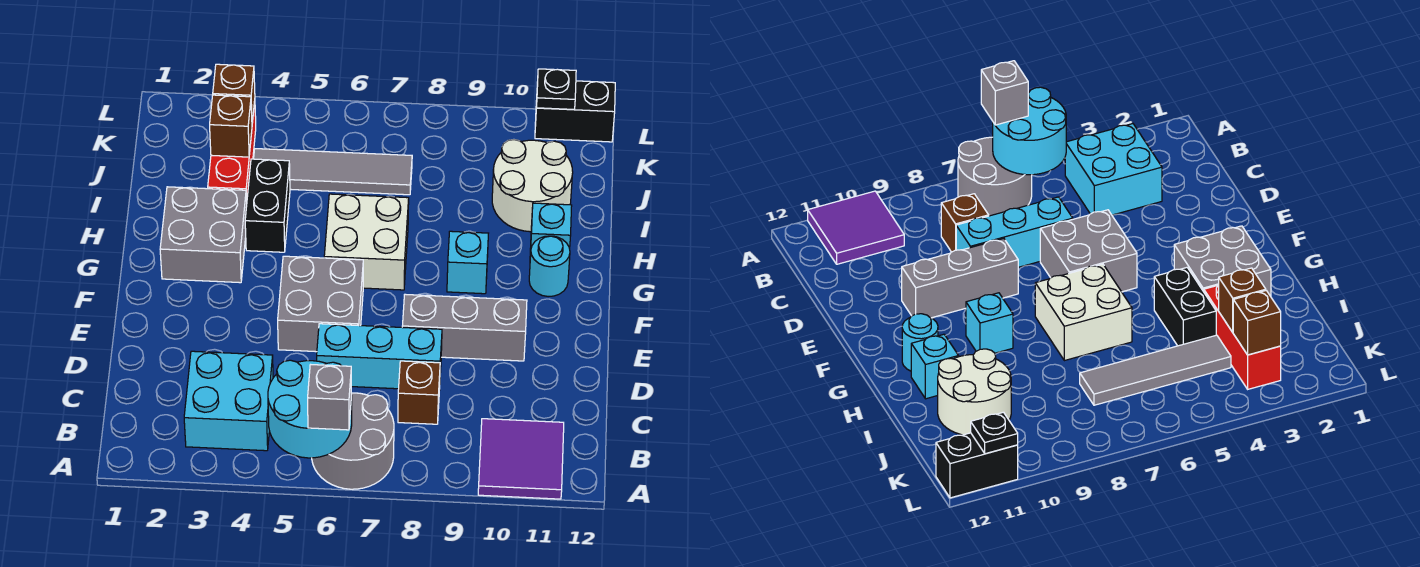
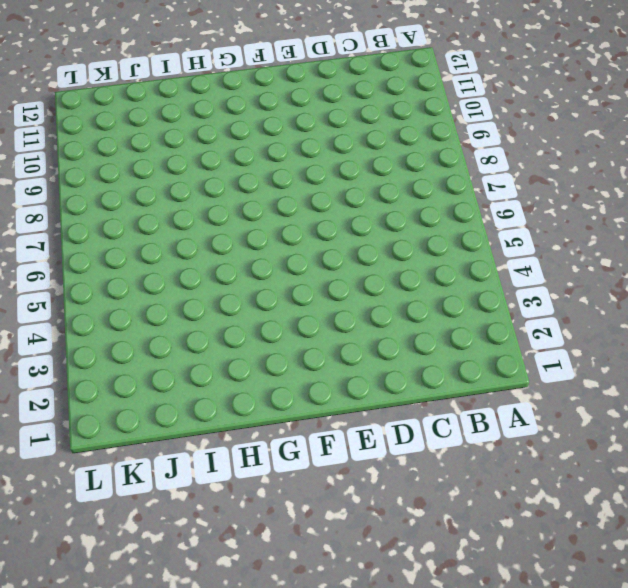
none -> grey round brick A6:B7 level 1
none -> purple tile A10:B11 level 1
none -> cyan brick B3:C4 level 1

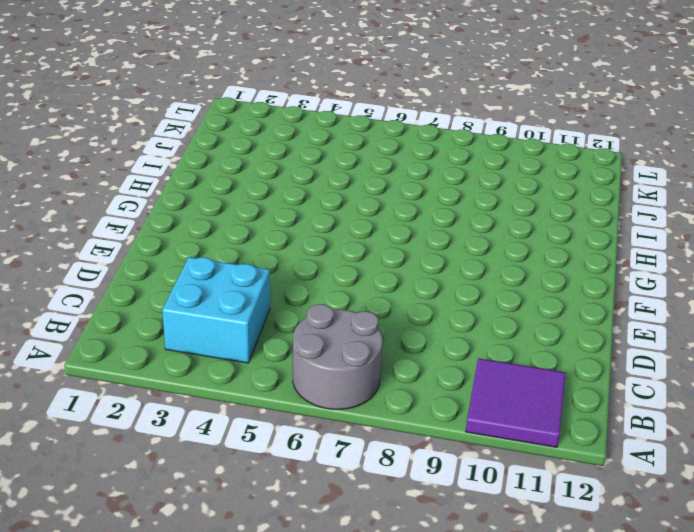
none -> brown brick C8 level 1
none -> cyan brick D6:D8 level 1
none -> grey brick E5:F6 level 1

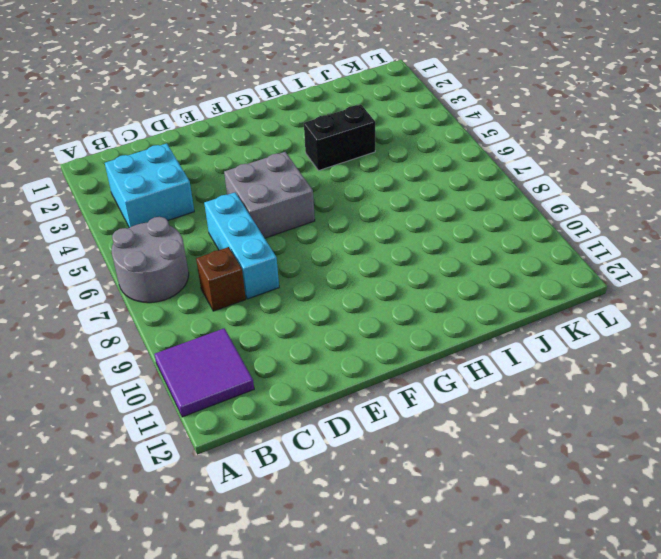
none -> grey brick E8:E10 level 1
none -> grey brick G2:H3 level 1
none -> white brick G6:H7 level 1

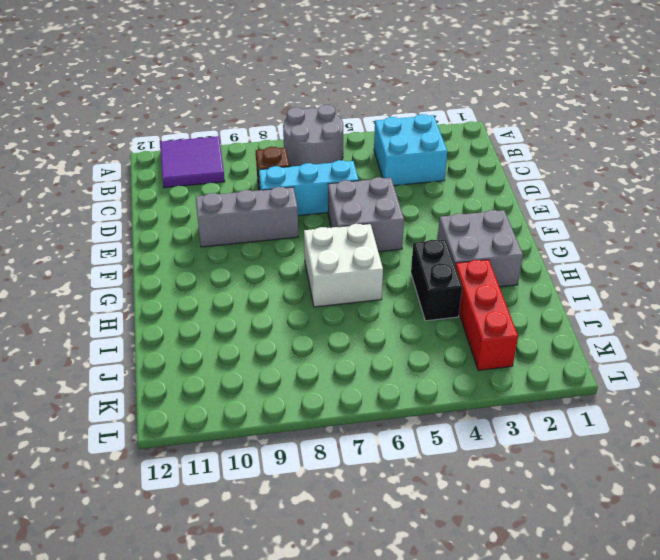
none -> cyan brick G9 level 1
none -> cyan round brick G11 level 1
none -> cyan brick H11 level 1

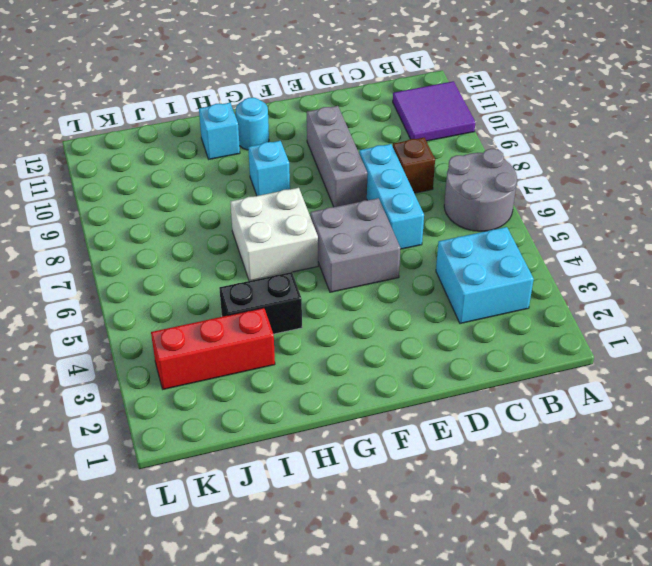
none -> grey brick G2:H3 level 1
none -> white round brick I10:J11 level 1
none -> grey tile J4:J7 level 1

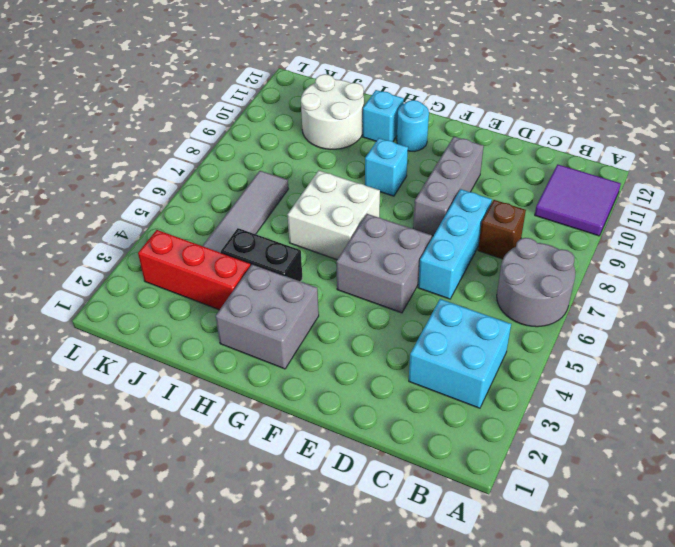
none -> black brick L11:L12 level 1
none -> cyan round brick A5:B6 level 2
none -> brown brick J3 level 2

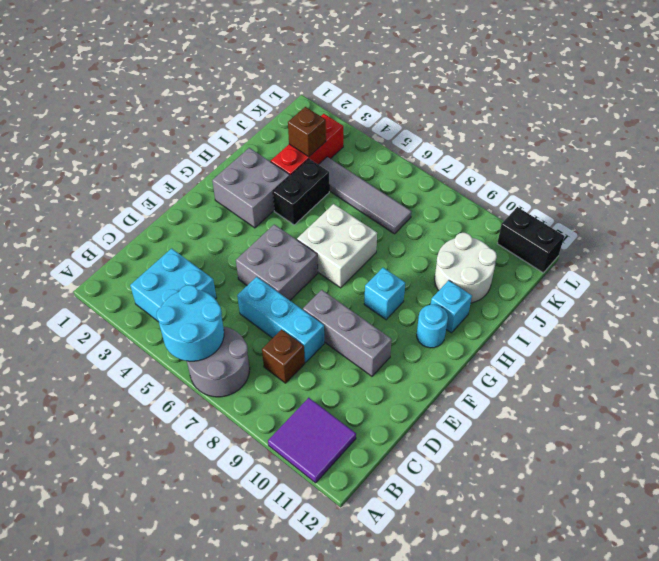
none -> brown brick K3 level 2
none -> black plate L11 level 2
none -> grey brick A6 level 3

